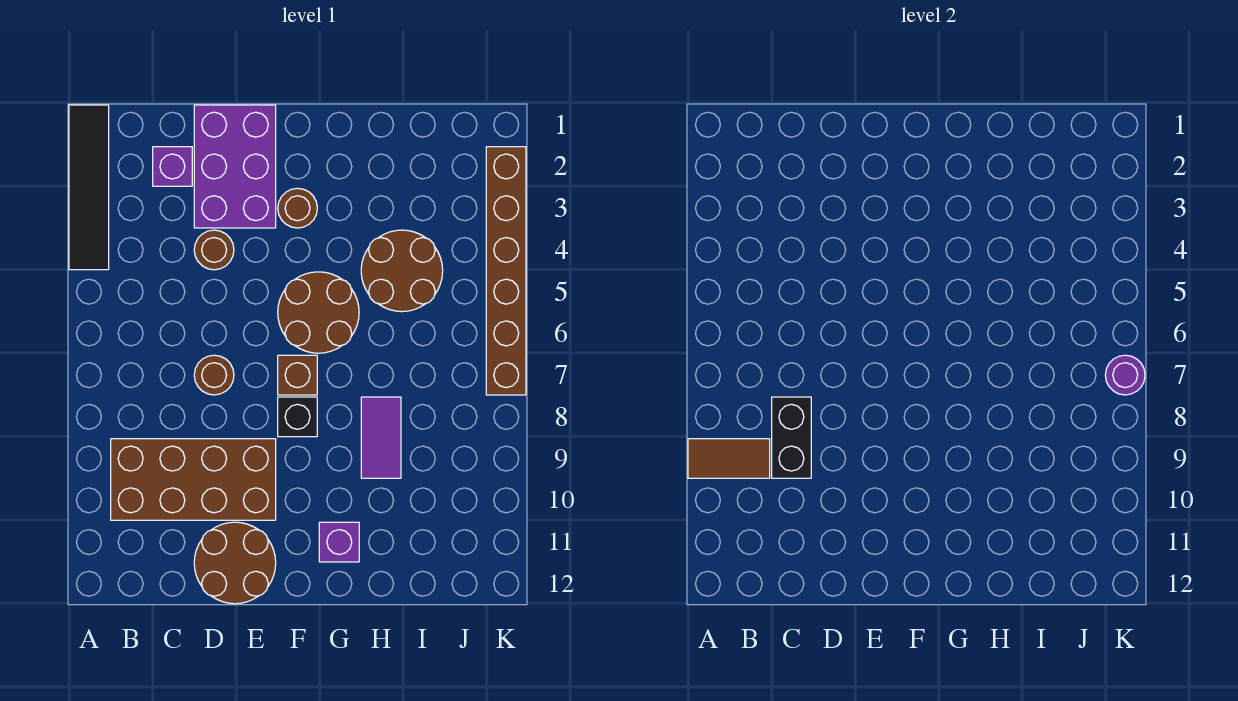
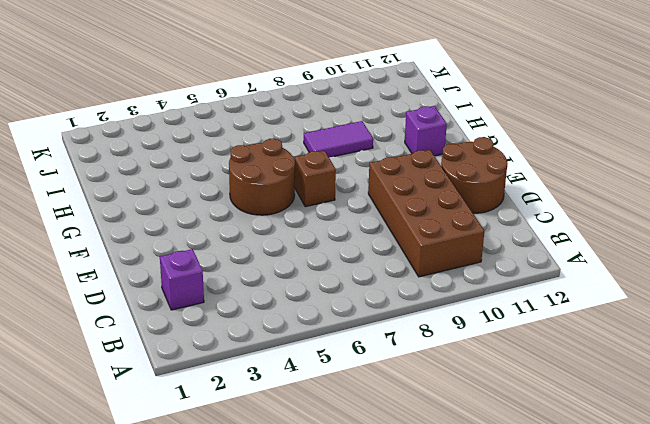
none -> black tile A1:A4 level 1
none -> purple brick D1:E3 level 1
none -> brown round brick D4 level 1

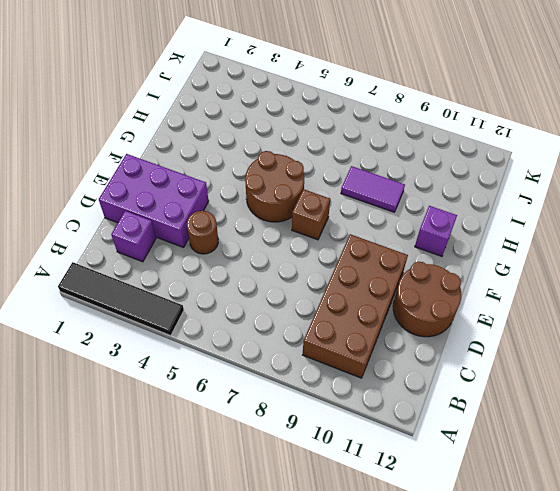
none -> brown round brick D7 level 1
none -> brown round brick F3 level 1
none -> black brick F8 level 1

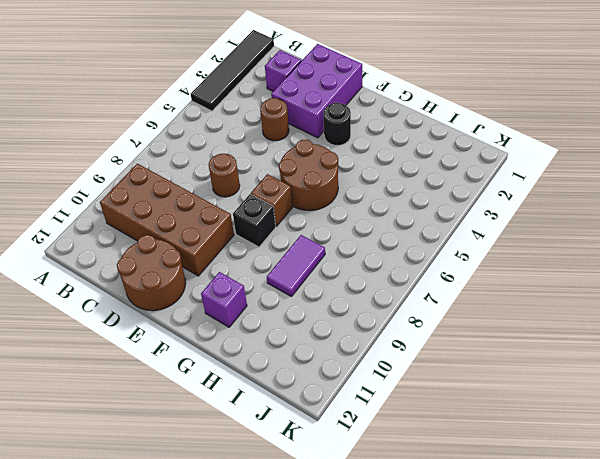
black round brick F3 level 1 -> brown round brick F3 level 1
none -> brown round brick H4:I5 level 1
none -> brown brick K2:K7 level 1
none -> brown tile A9:B9 level 2

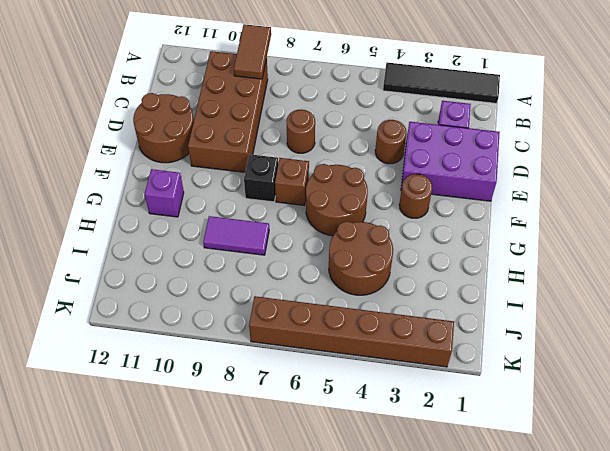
none -> black brick C8:C9 level 2
none -> purple round brick K7 level 2

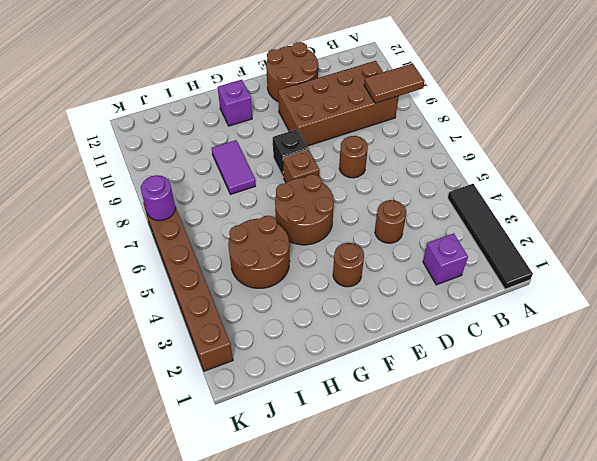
none -> purple brick D1:E3 level 1
none -> black brick C8:C9 level 2

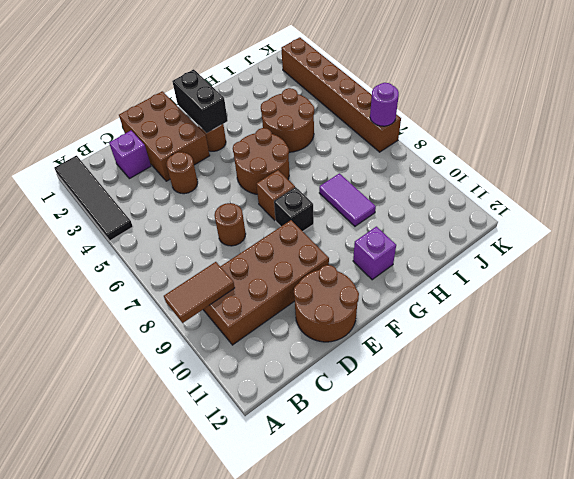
brown brick D1:E3 level 1 -> purple brick D1:E3 level 1
black brick F2:F3 level 2 -> black brick C8:C9 level 2

